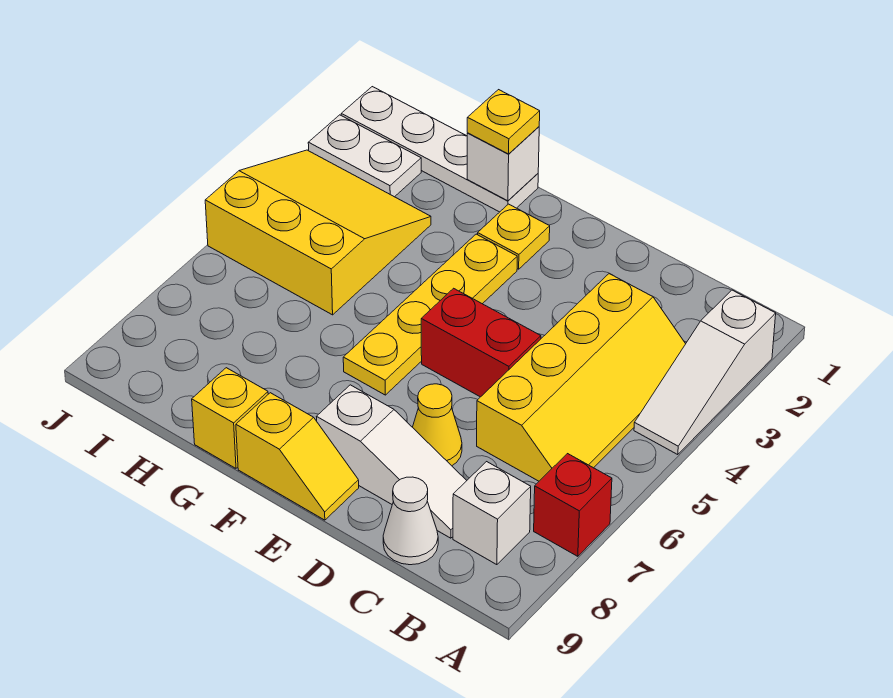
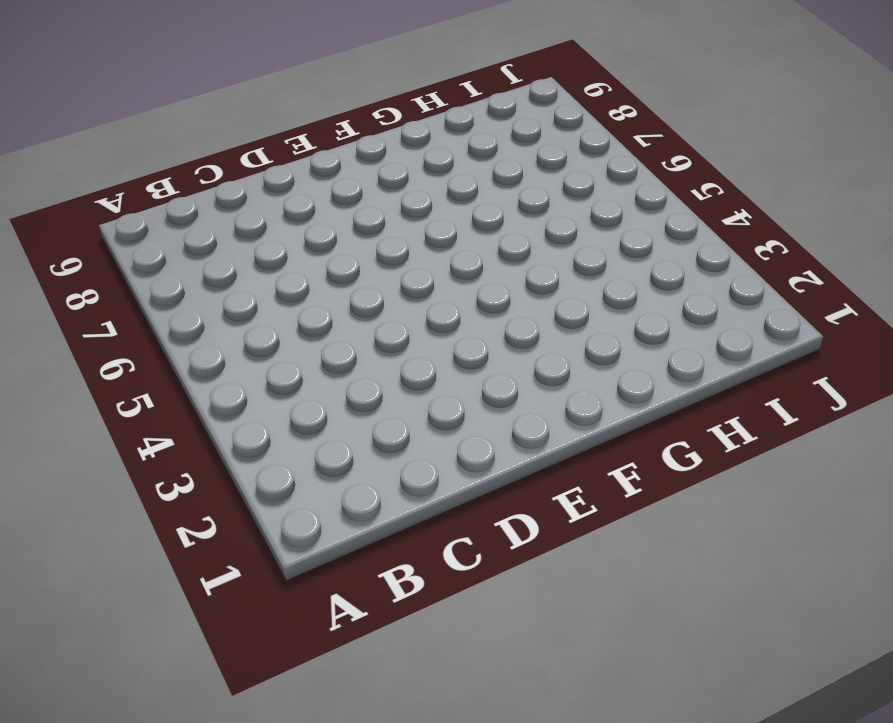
none -> white slope A2:A4 level 1 top 2
none -> red brick A7 level 1
none -> yellow slope B3:C6 level 1 top C

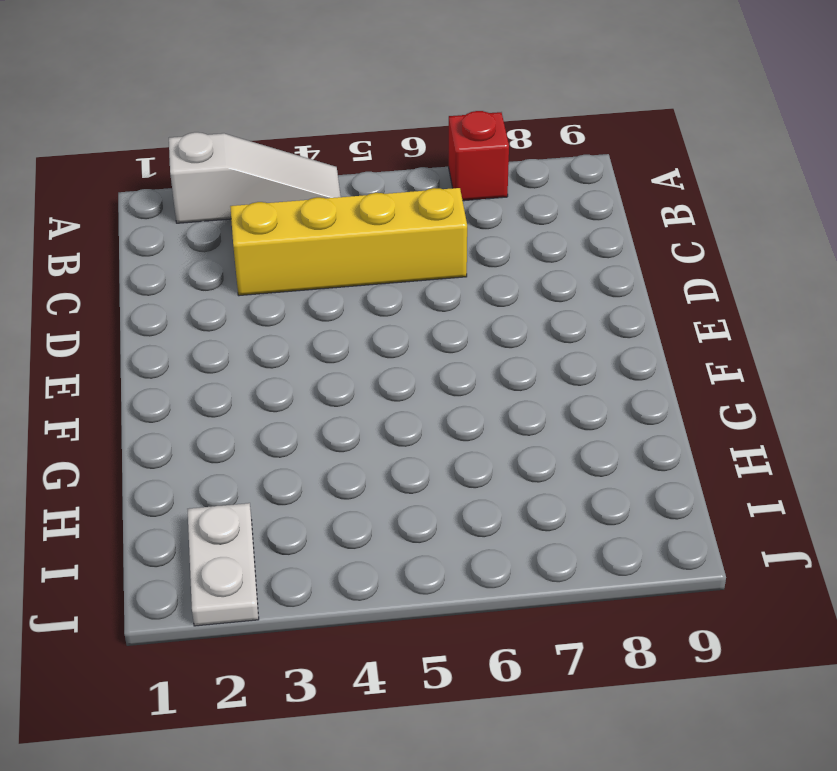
none -> white brick B8 level 1
none -> white slope C8:E8 level 1 top E
none -> white cone C9 level 1

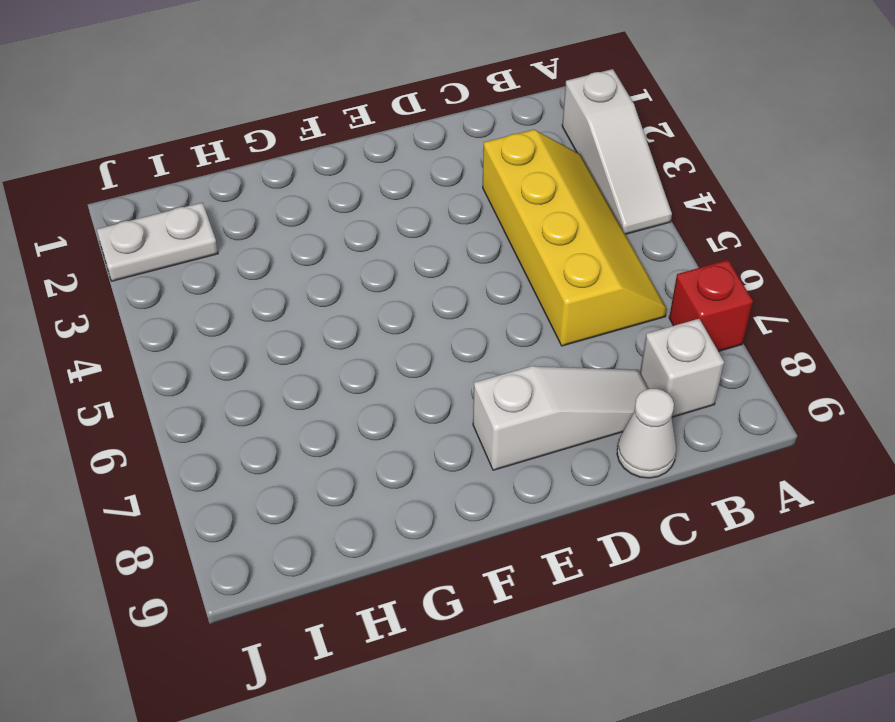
none -> red brick D5:E5 level 1
none -> yellow cone D7 level 1
none -> yellow slope E9:F9 level 1 top F

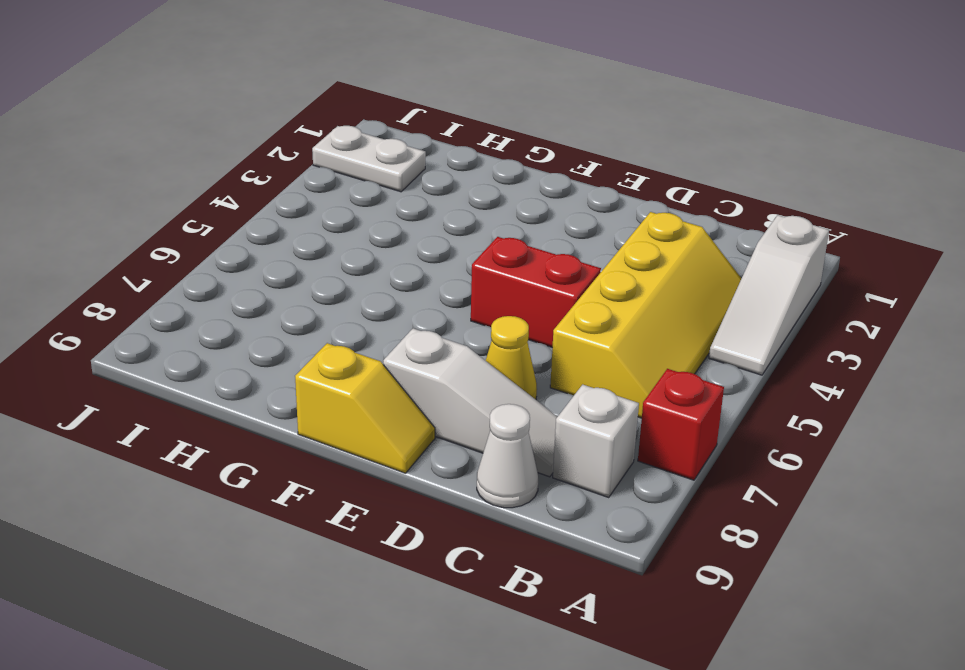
none -> yellow plate F2 level 1
none -> yellow plate F3:F6 level 1
none -> white plate G1:J1 level 1

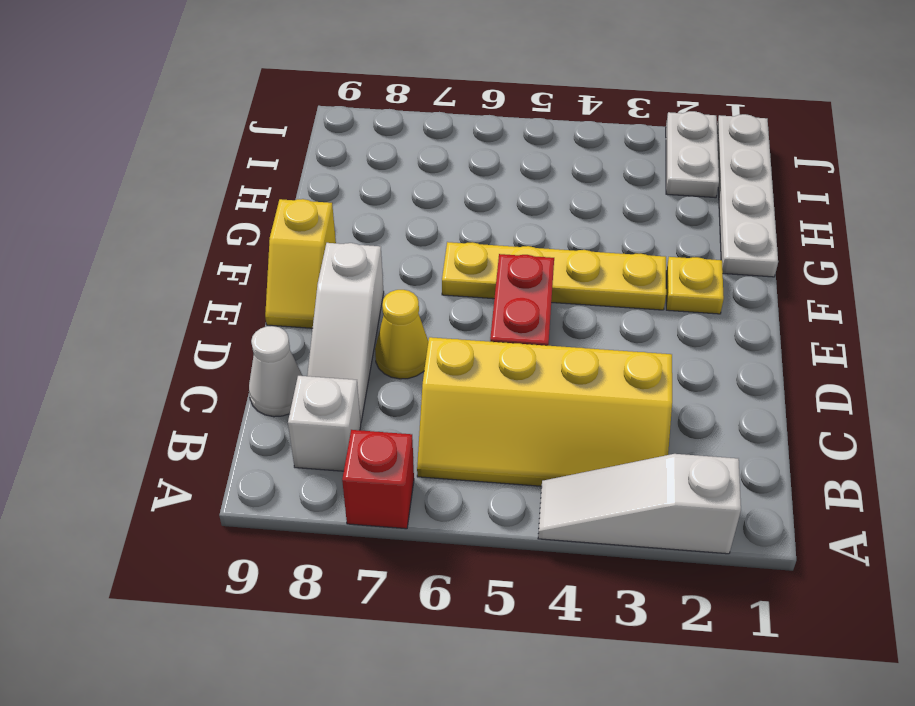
none -> yellow brick G9 level 1
none -> yellow slope H3:J5 level 1 top 5
none -> white brick G1 level 2

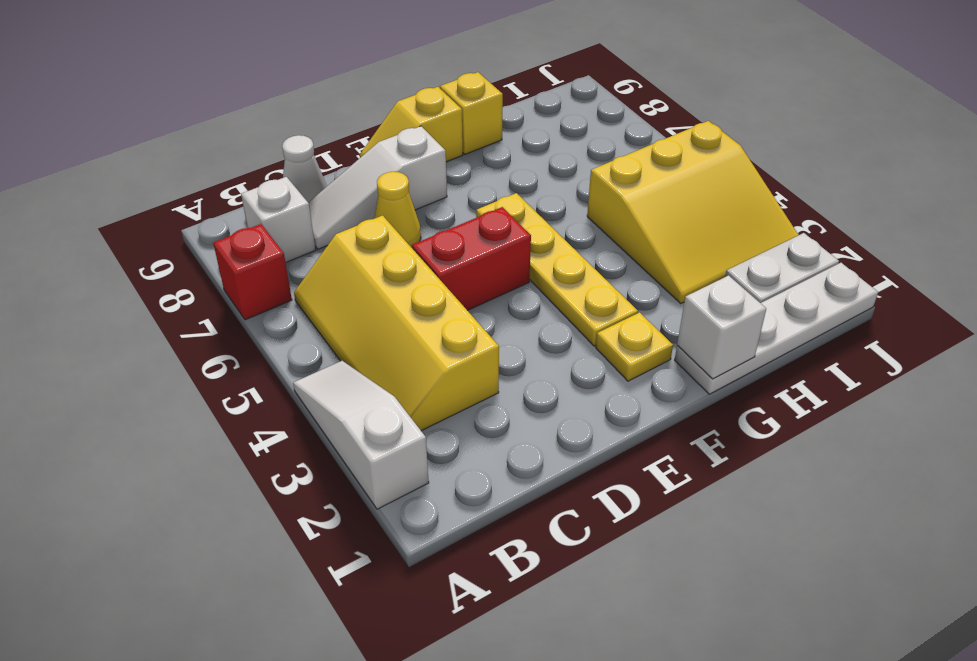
none -> yellow plate G1 level 3

